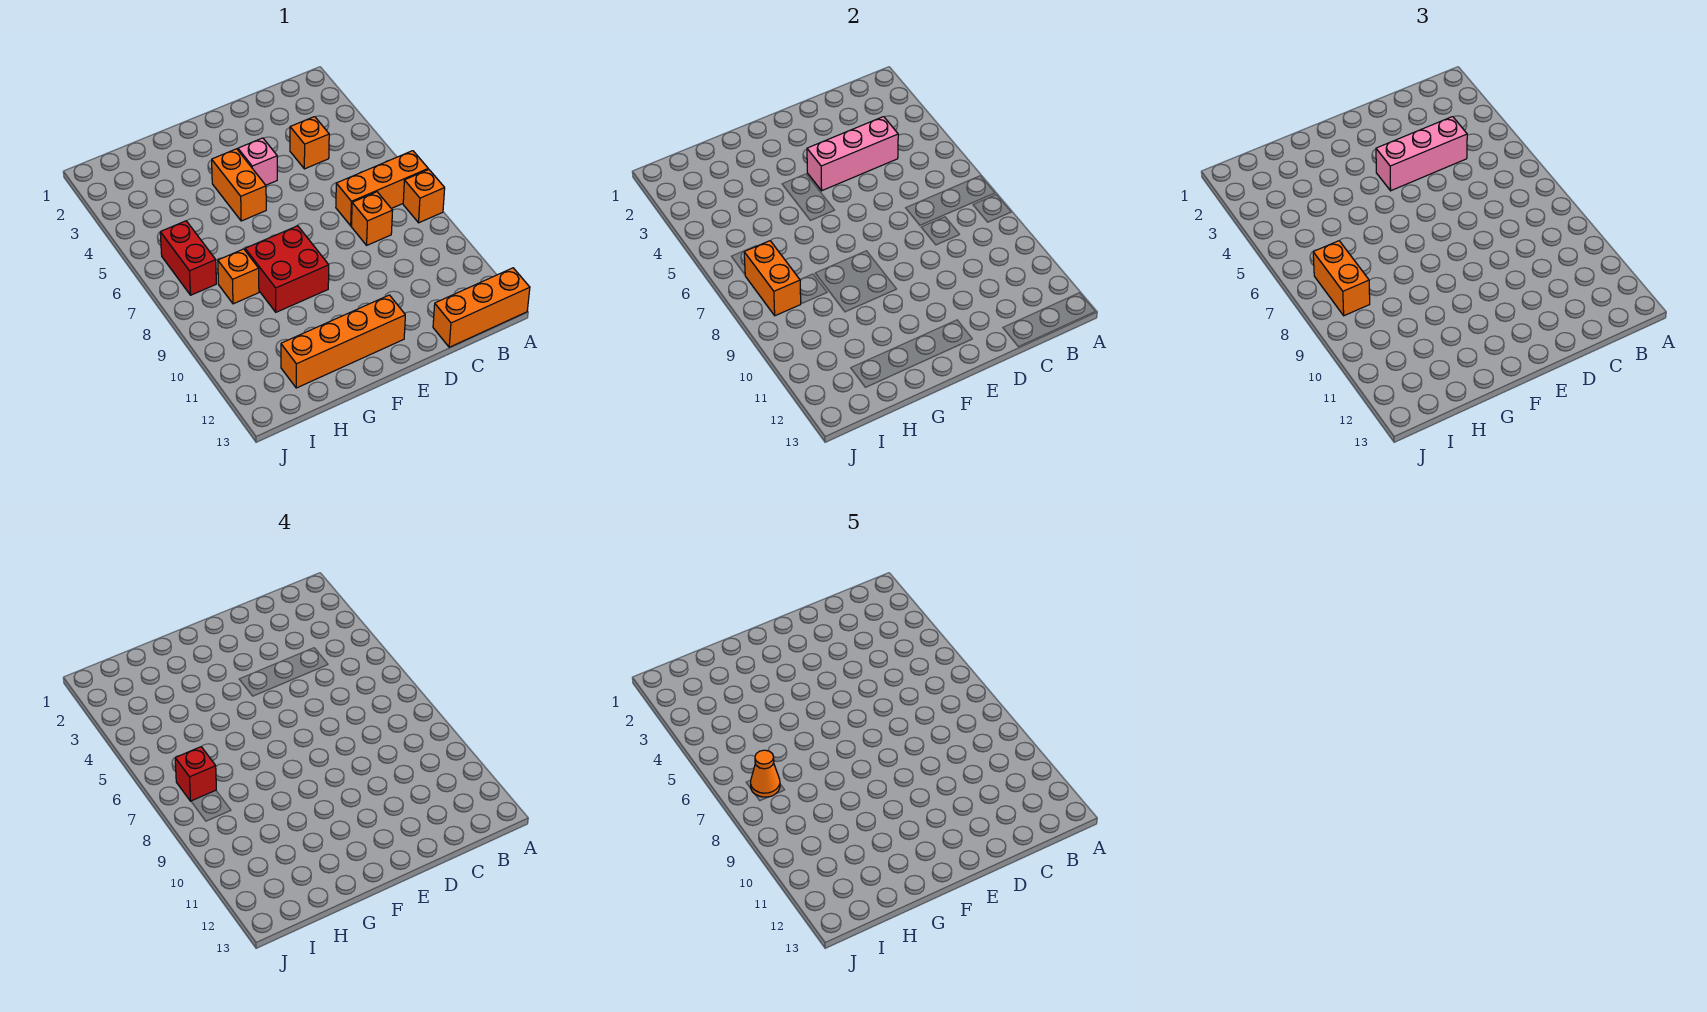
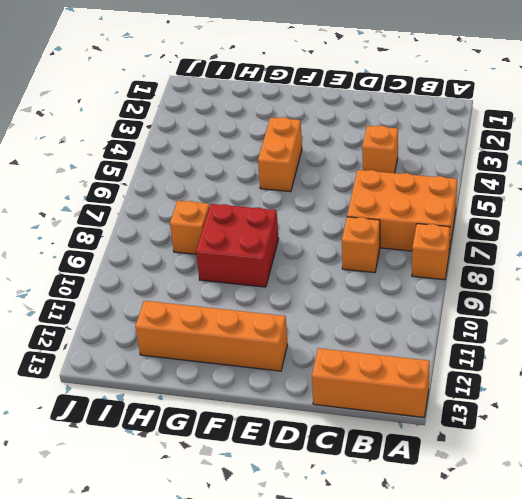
orange brick A6:C7 level 1 -> orange brick A7:C7 level 1
none -> pink brick E4 level 1
none -> red brick I6:I7 level 1
none -> pink brick C4:E4 level 2

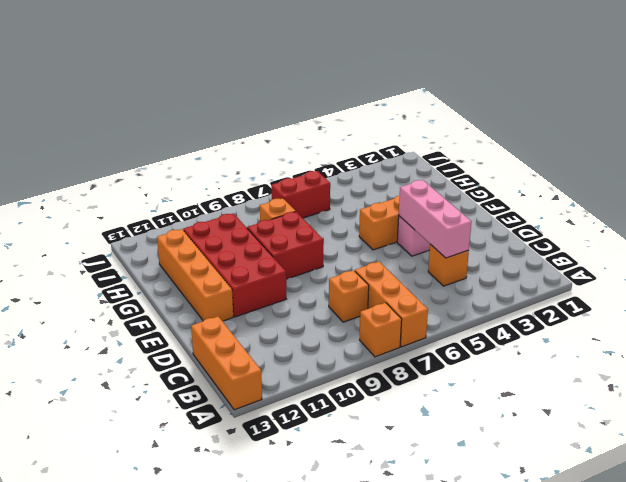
red brick E10:H11 level 1 -> none
none -> orange brick I7:I8 level 2
none -> pink brick C4:E4 level 3
none -> orange brick I7:I8 level 3

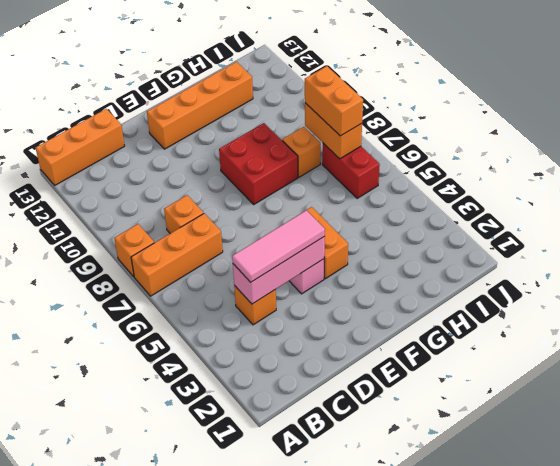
pink tile C4:E4 level 3 -> pink brick C4:E4 level 3
none -> red brick I7 level 4
none -> orange cone I7 level 5

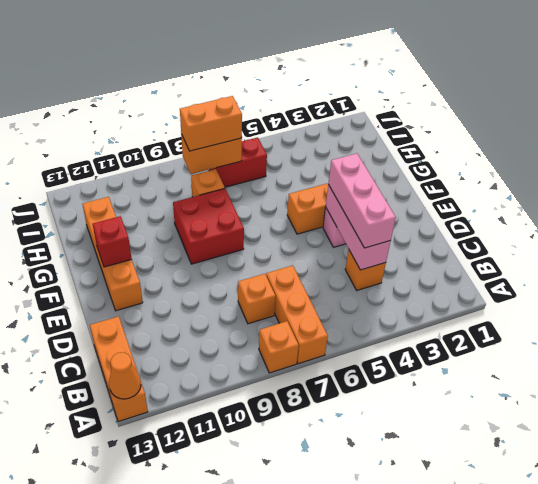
orange cone A13 level 2 -> orange cone I7 level 5
red brick F12 level 2 -> red brick I7 level 4

